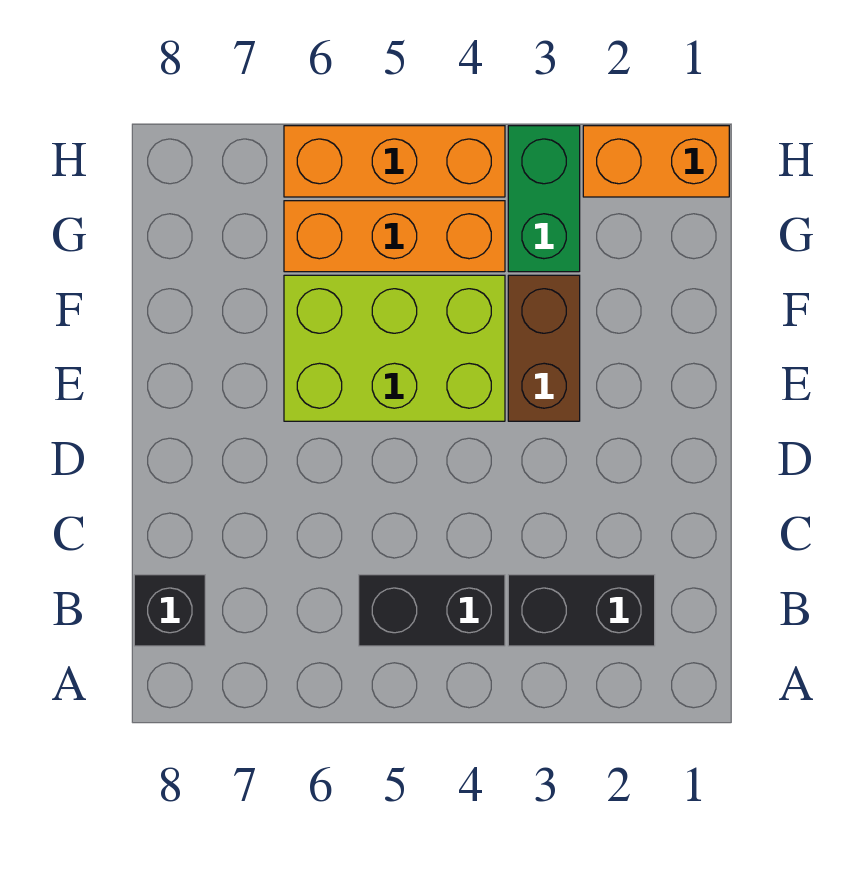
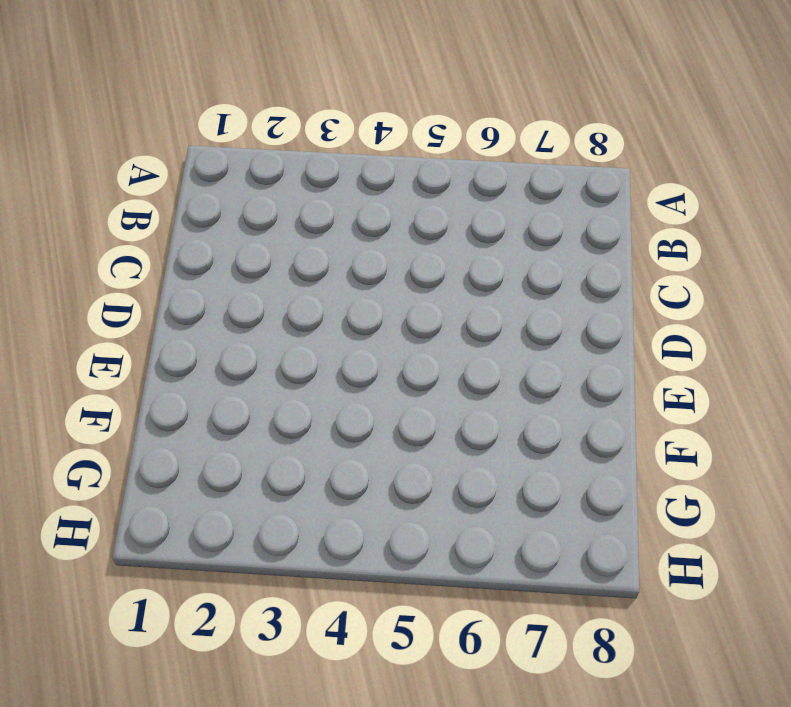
none -> black brick B2:B3 level 1
none -> black brick B4:B5 level 1

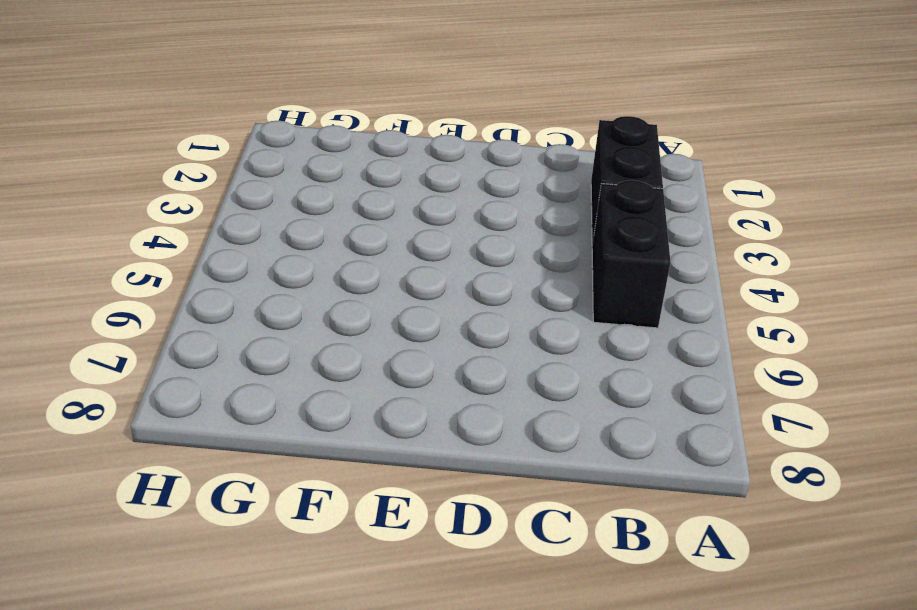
none -> black brick B8 level 1
none -> brown brick E3:F3 level 1

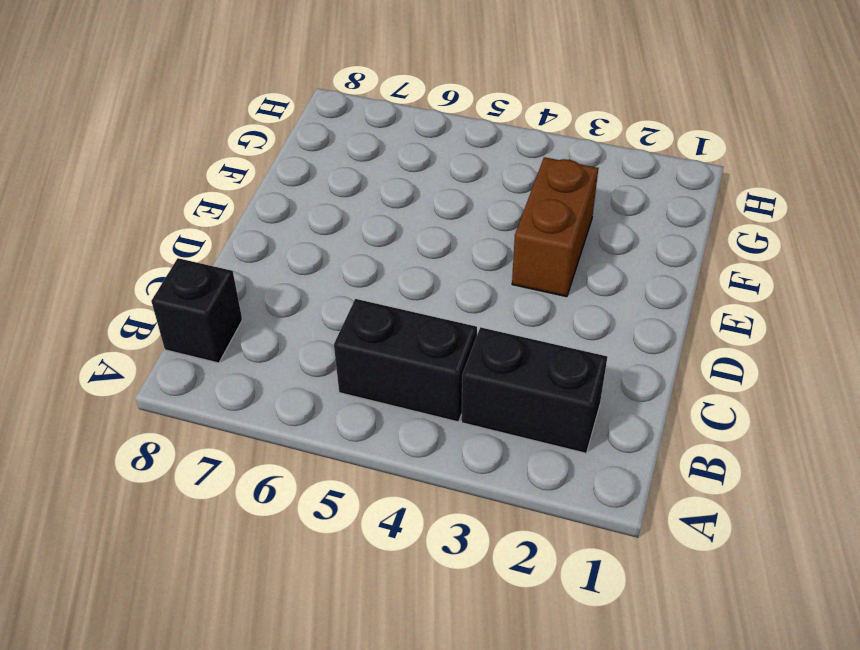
none -> lime brick E4:F6 level 1
none -> green brick G3:H3 level 1

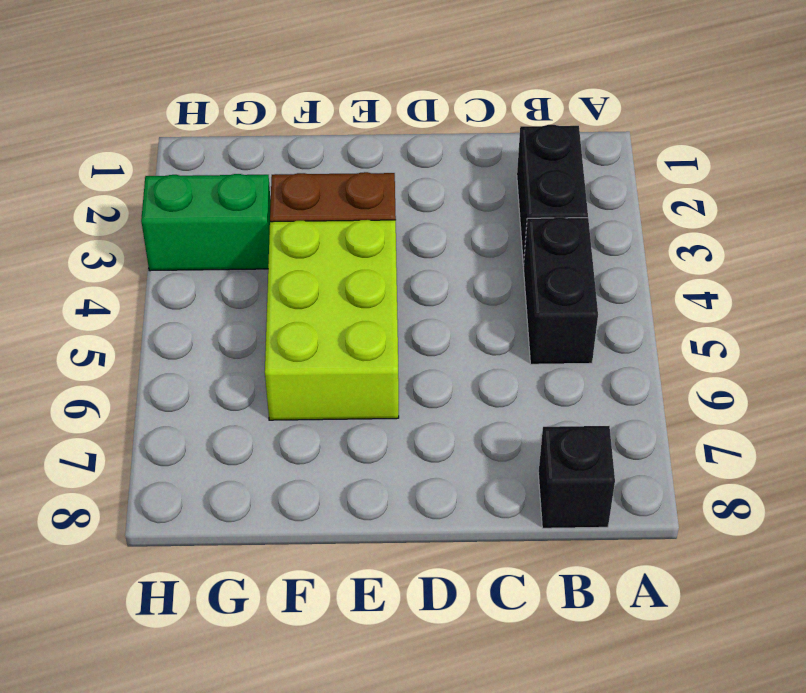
none -> orange brick G4:G6 level 1
none -> orange brick H1:H2 level 1

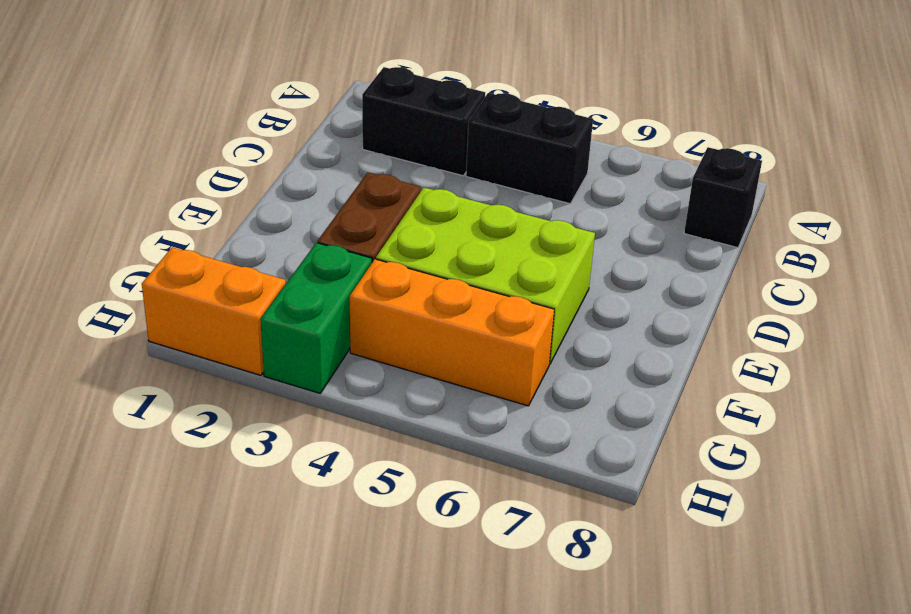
none -> orange brick H4:H6 level 1

